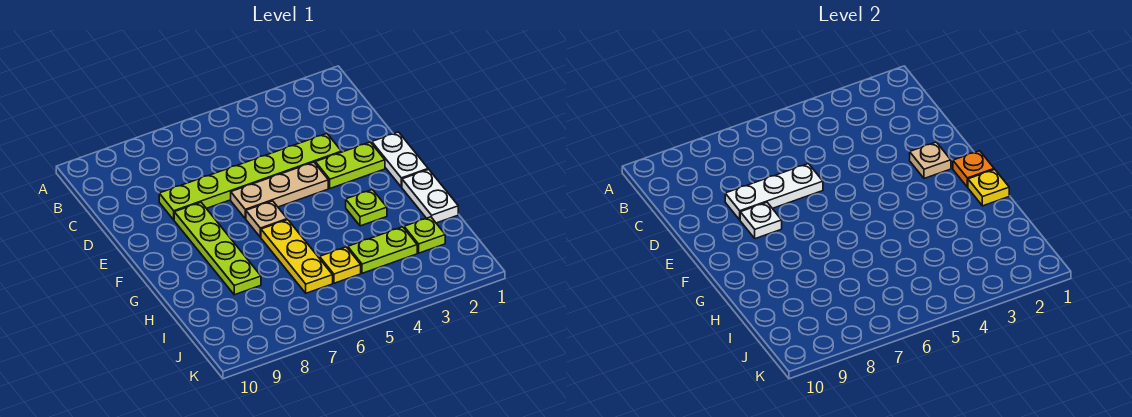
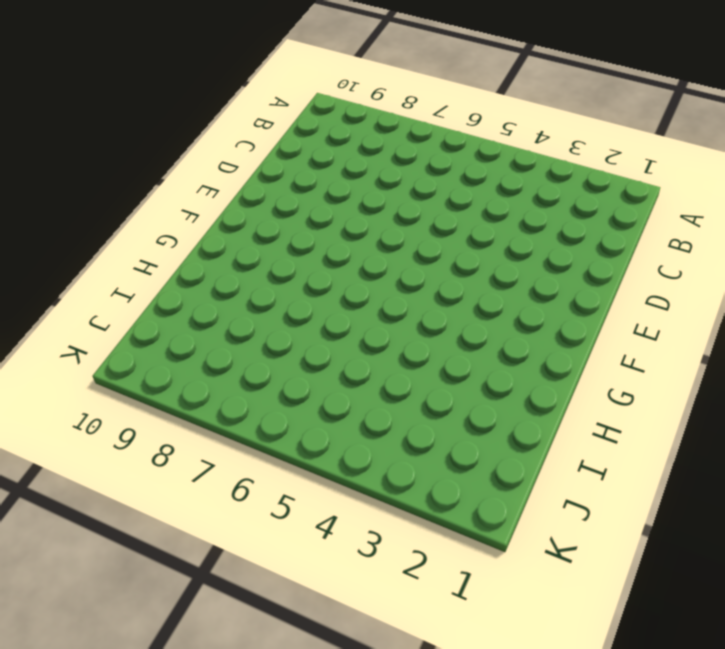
none -> lime plate D3:D8 level 1
none -> white plate E1:F1 level 1
none -> lime plate E2:E3 level 1

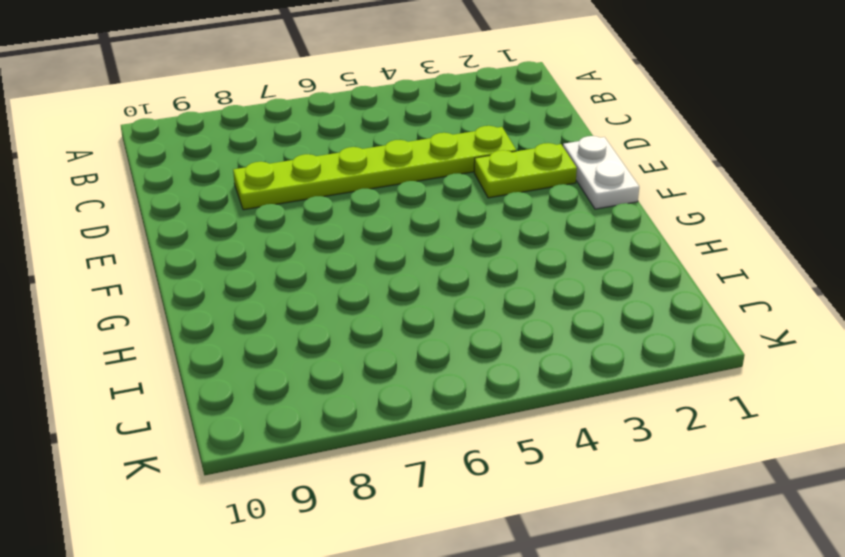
none -> tan plate E4:E6 level 1
none -> lime plate E8:H8 level 1
none -> tan plate F6 level 1

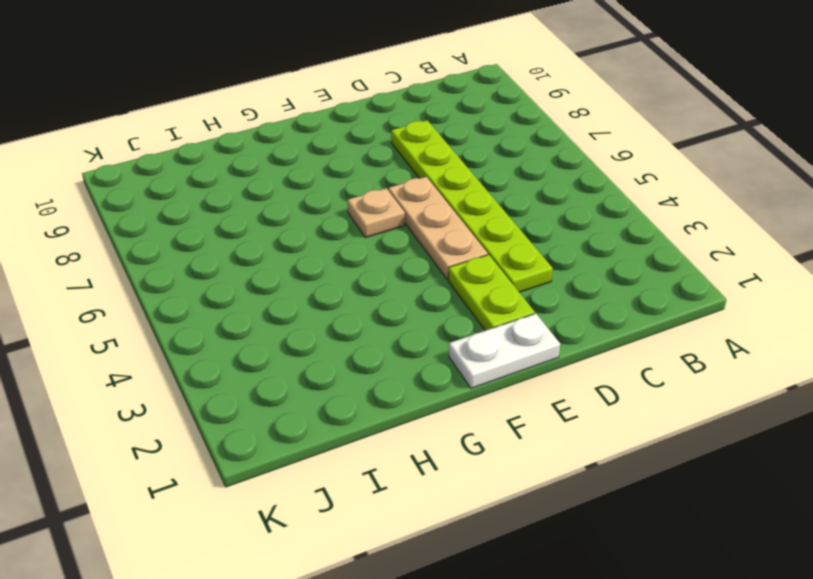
none -> lime plate E8:H8 level 1
none -> white plate G1:H1 level 1
none -> lime plate G3 level 1

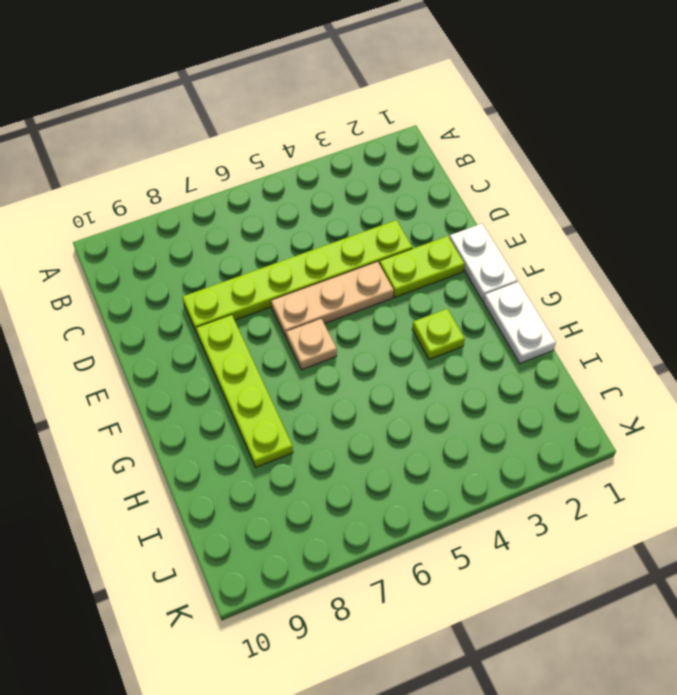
none -> yellow plate G6:I6 level 1
none -> lime plate I2 level 1
none -> lime plate I3:I4 level 1

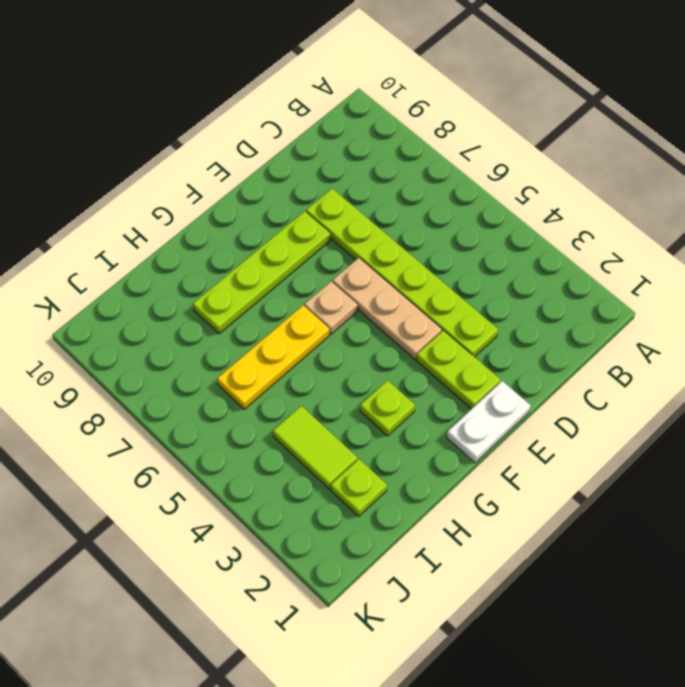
lime tile I3:I4 level 1 -> lime plate I3:I4 level 1
none -> white plate G1:H1 level 1
none -> yellow plate I5 level 1
none -> white plate D6:D8 level 2

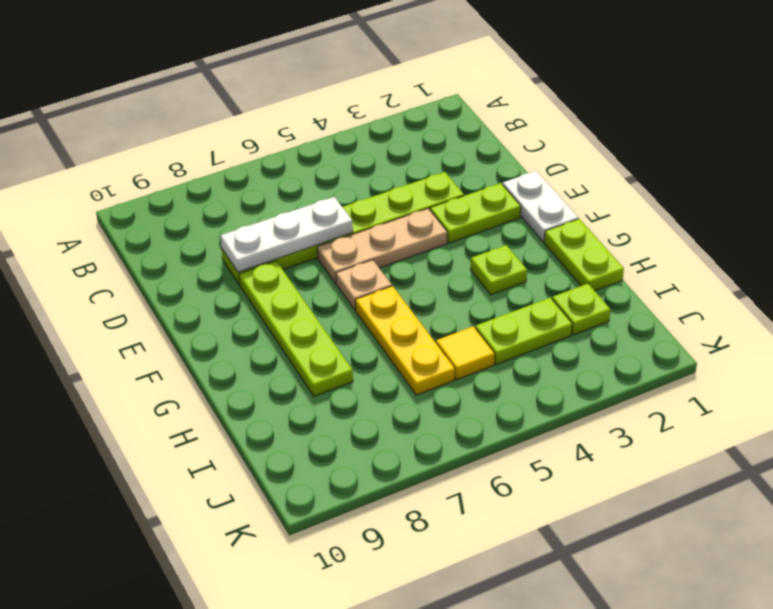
lime plate G1:H1 level 1 -> white plate G1:H1 level 1
yellow tile I5 level 1 -> yellow plate I5 level 1
none -> tan plate E2 level 2
none -> white plate E8 level 2
none -> orange plate F1 level 2

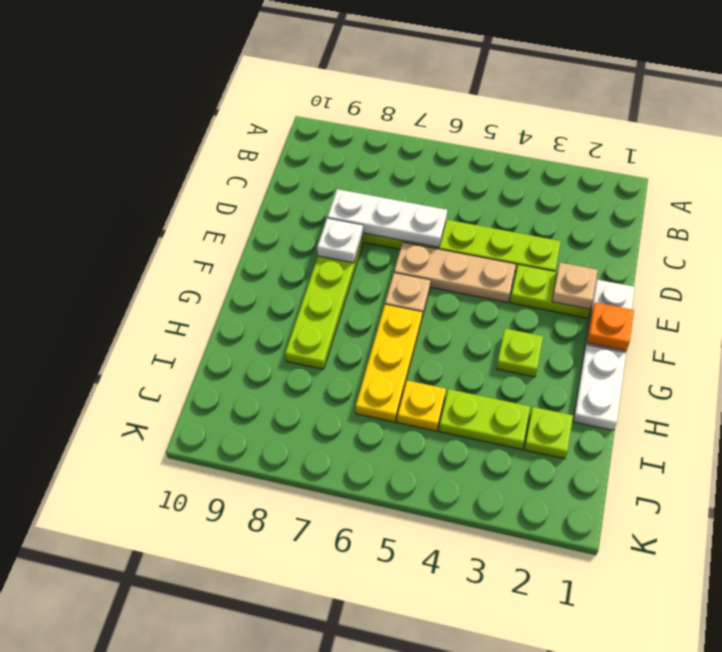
none -> yellow plate G1 level 2

